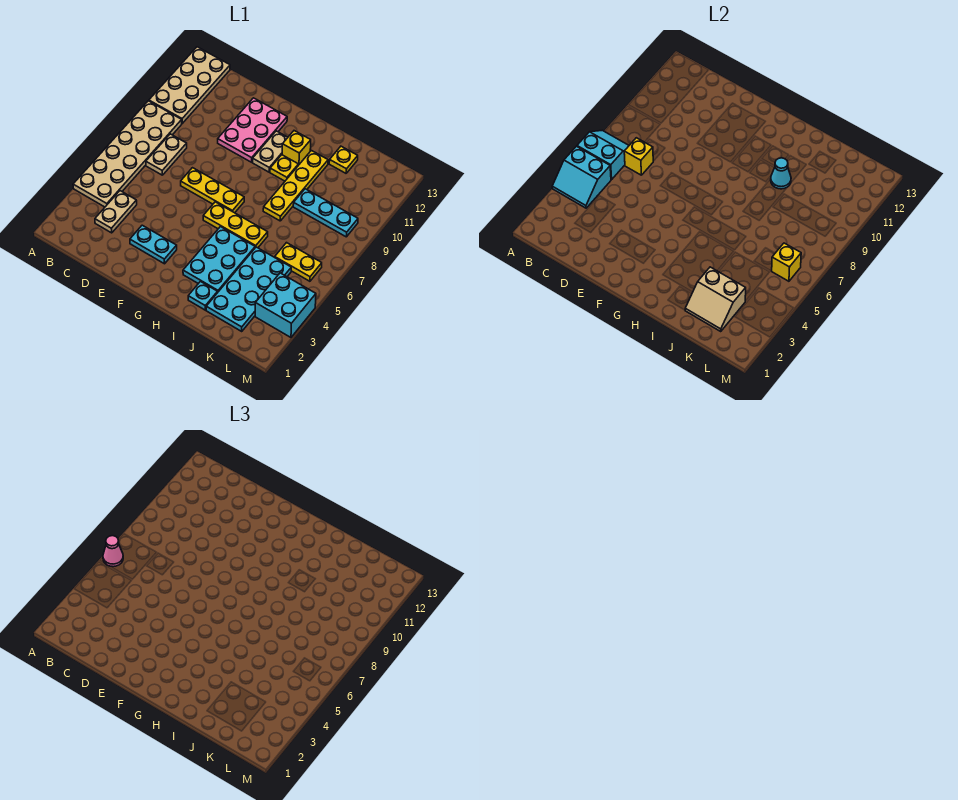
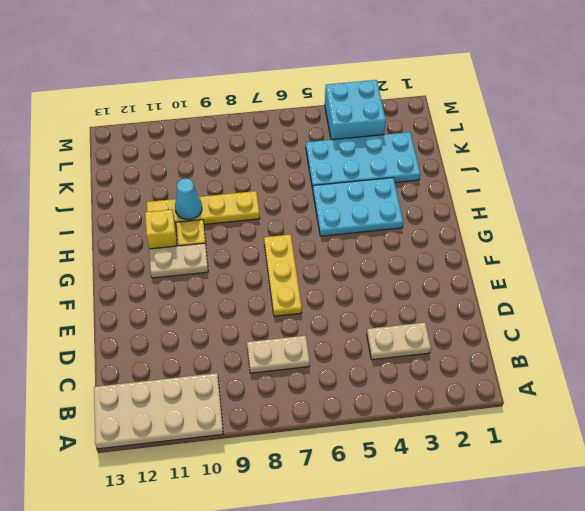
none -> tan plate A4:B9 level 1
none -> cyan plate E3:F3 level 1
none -> pink plate E10:F12 level 1

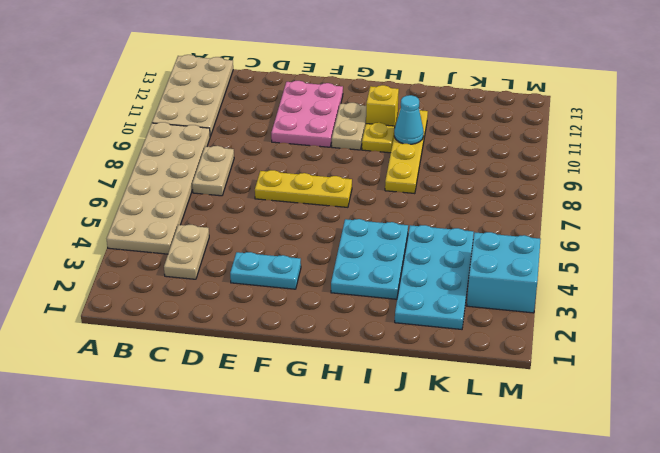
none -> yellow plate G6:I6 level 1
none -> cyan plate I2 level 1
none -> cyan plate J9:L9 level 1

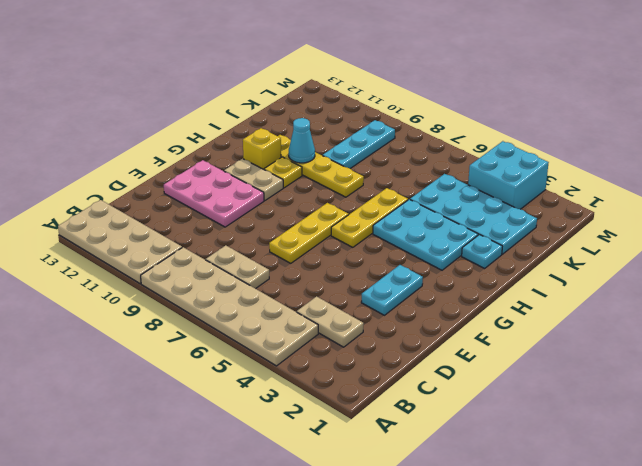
none -> yellow plate J12 level 1
none -> yellow plate K6:L6 level 1
none -> cyan slope A4:B5 level 2 top 5

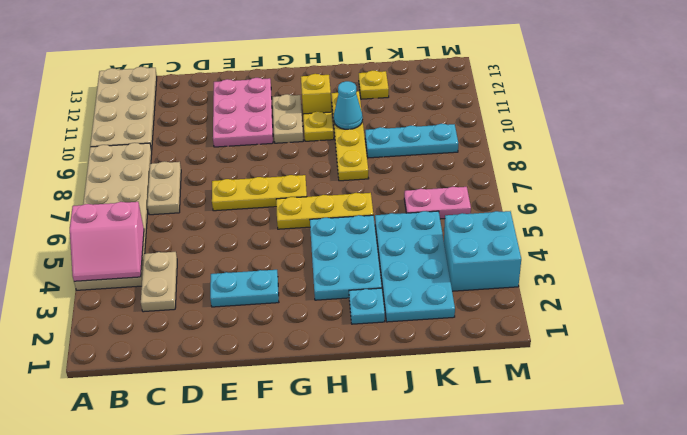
pink slope A4:B5 level 2 top 5 -> cyan slope A4:B5 level 2 top 5
pink plate K6:L6 level 1 -> yellow plate K6:L6 level 1
none -> cyan slope A6:B7 level 2 top 6
none -> yellow brick C7 level 2
none -> tan slope J2:K3 level 2 top 3

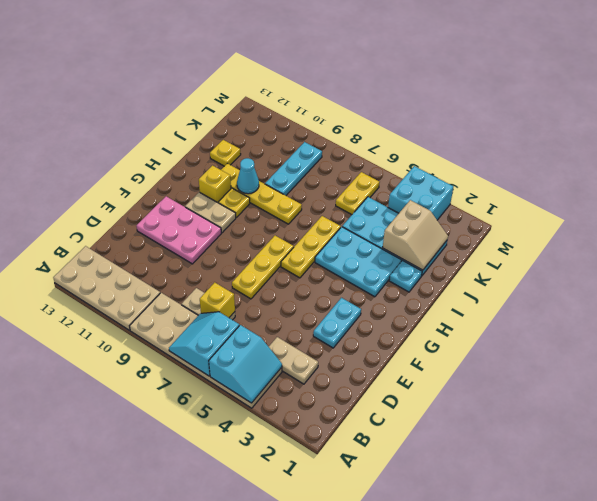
none -> yellow brick L6 level 2
none -> pink cone A6 level 3

